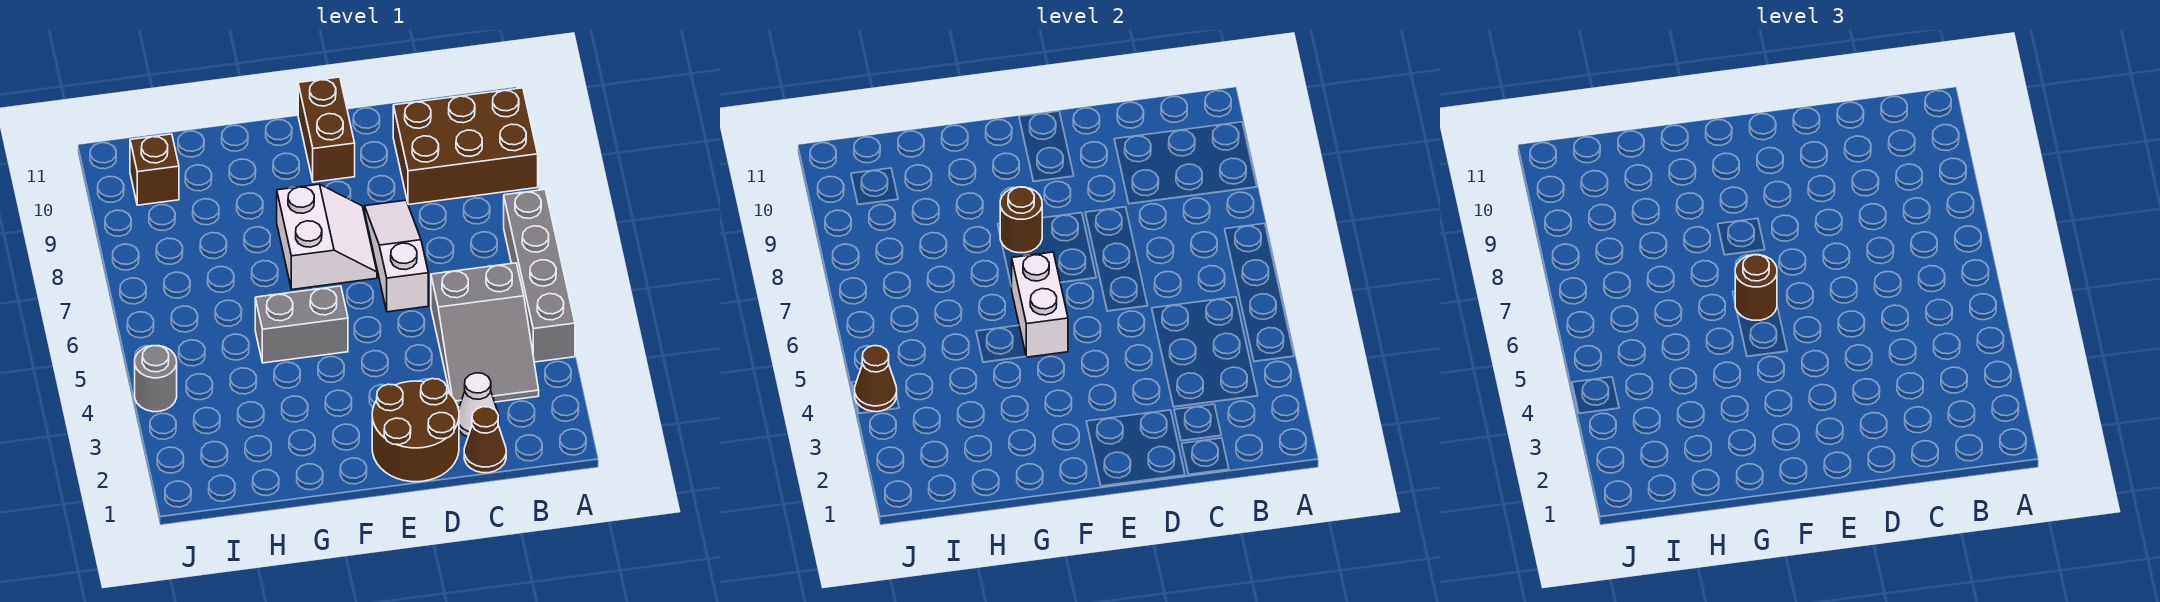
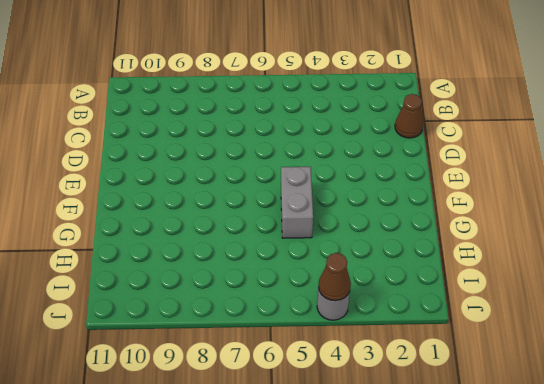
none -> grey brick A4:A7 level 1
none -> brown brick A9:C10 level 1
none -> grey slope B3:C5 level 1 top 5

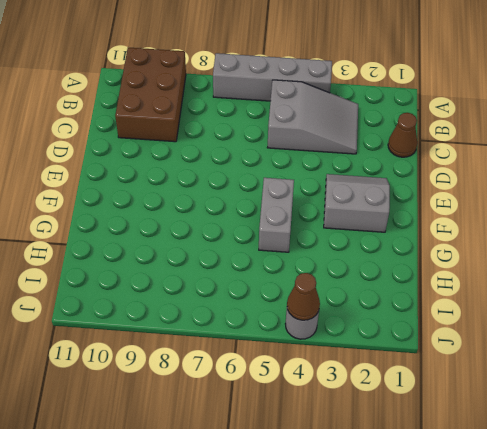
grey slope E2:F3 level 1 top F -> brown round brick D1:E2 level 1
none -> white cone C2 level 1
none -> white slope D6:D8 level 1 top 6
none -> white slope E7:F8 level 1 top F

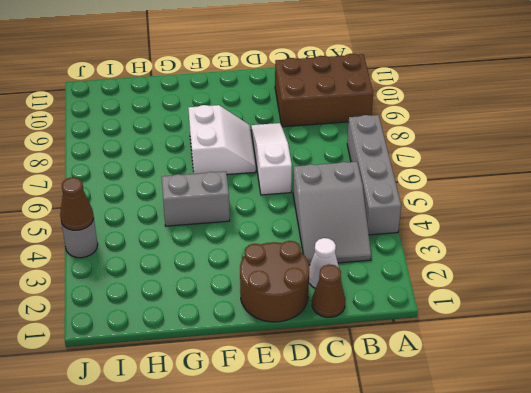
none -> brown brick E10:E11 level 1
none -> brown brick I10 level 1
none -> white brick F5:F6 level 2

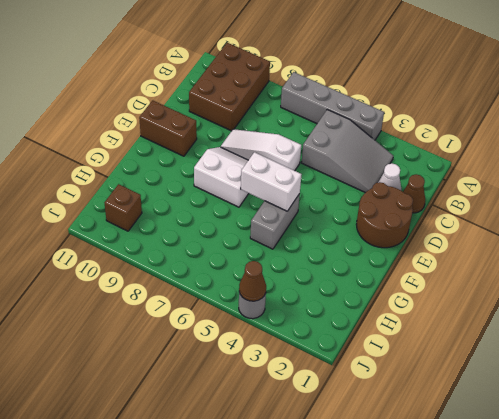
none -> brown round brick F8 level 2
none -> brown round brick F6 level 3

